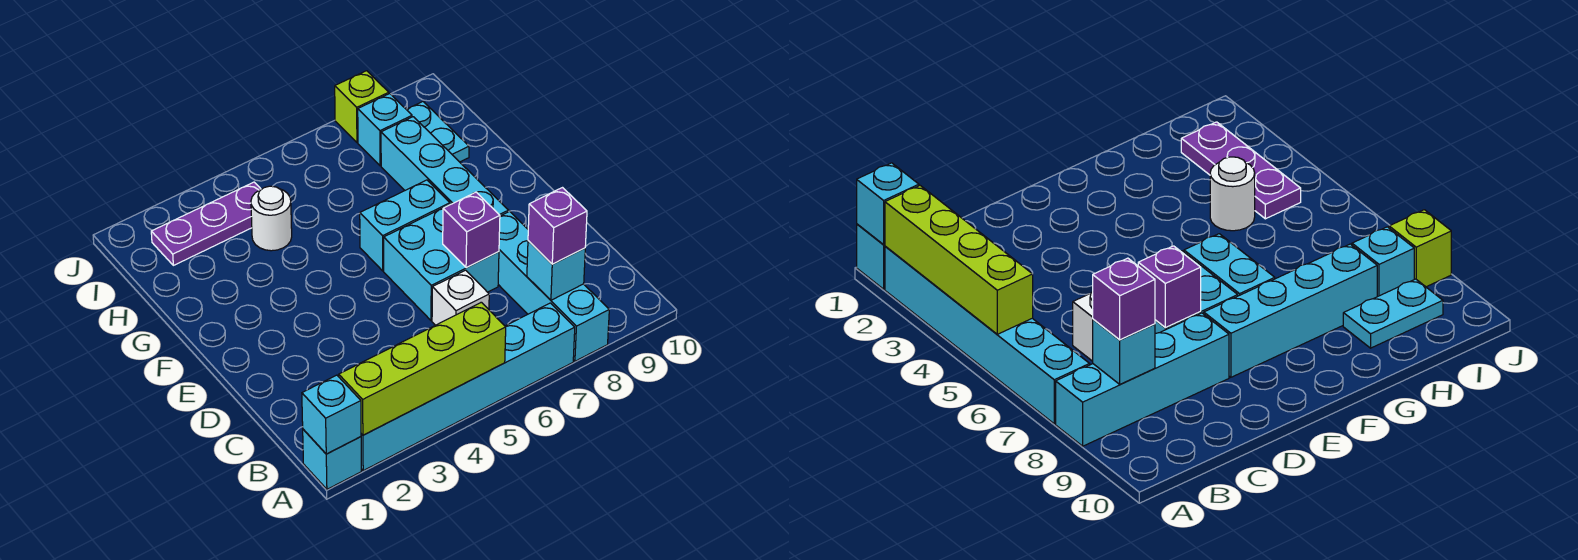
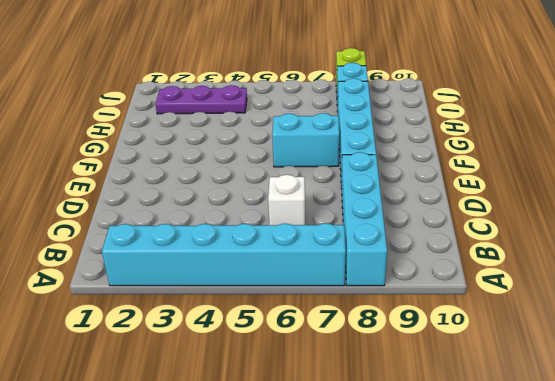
none -> cyan brick A1 level 1
none -> cyan brick D6:E7 level 1
none -> white round brick H4 level 1

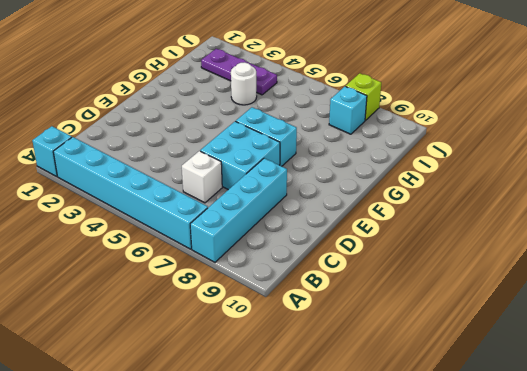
none -> cyan brick E8:H8 level 1
none -> cyan plate H9:I9 level 1
none -> cyan brick A1 level 2

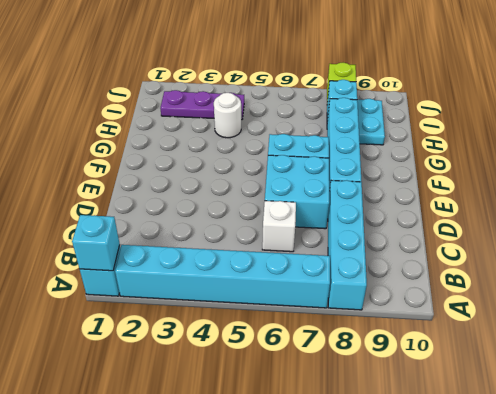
none -> lime brick A2:A5 level 2
none -> cyan brick B8 level 2
none -> purple brick D7 level 2

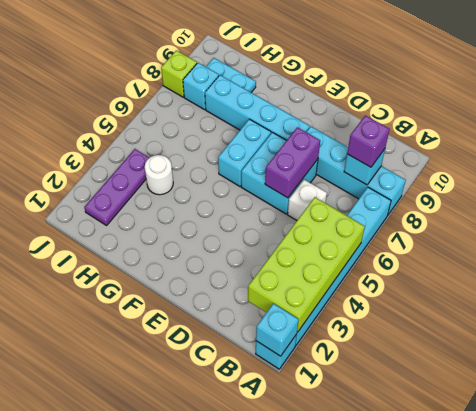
lime brick A2:B5 level 2 -> lime brick A2:A5 level 2
purple brick D6:D7 level 2 -> purple brick D7 level 2

